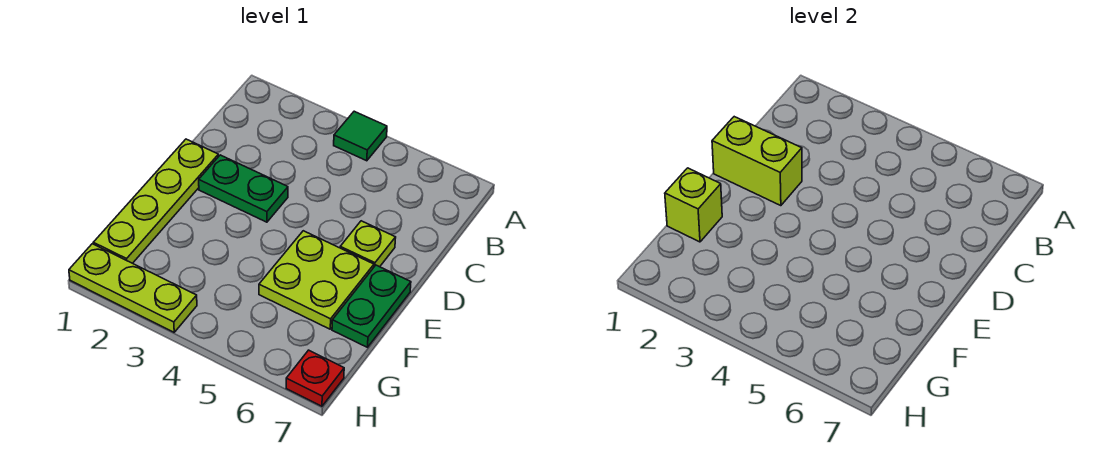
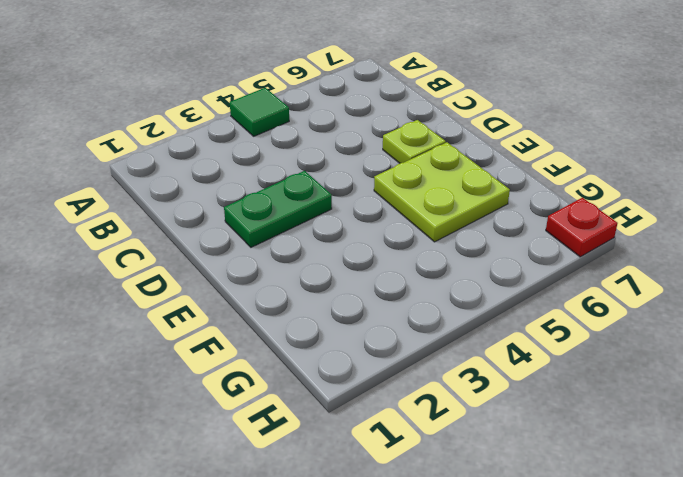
none -> lime plate D1:G1 level 1
none -> green plate E7:F7 level 1

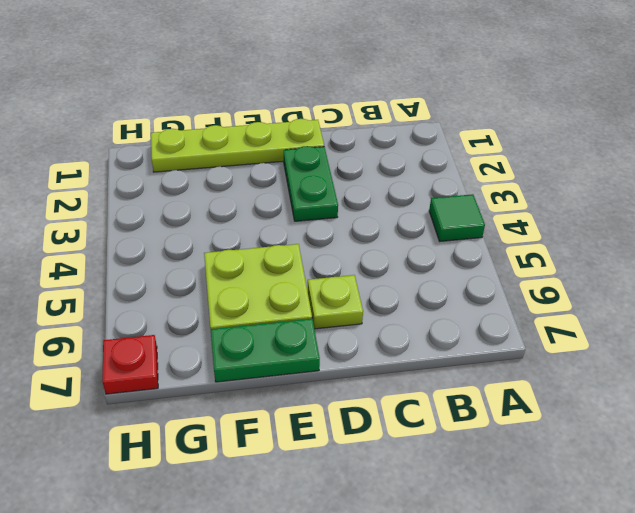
none -> lime plate H1:H3 level 1
none -> lime brick D1:D2 level 2

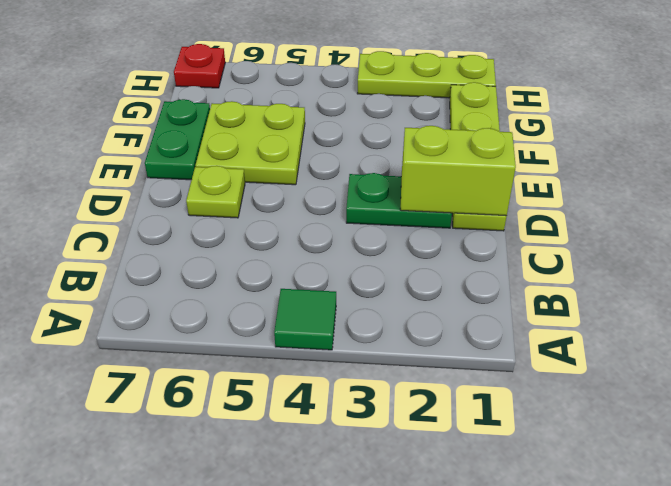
none -> lime brick F1 level 2

